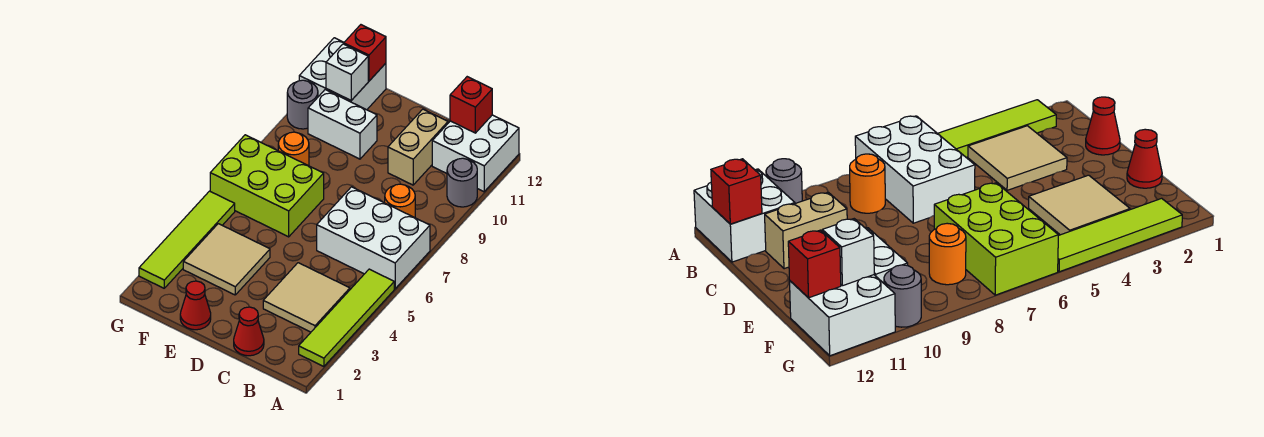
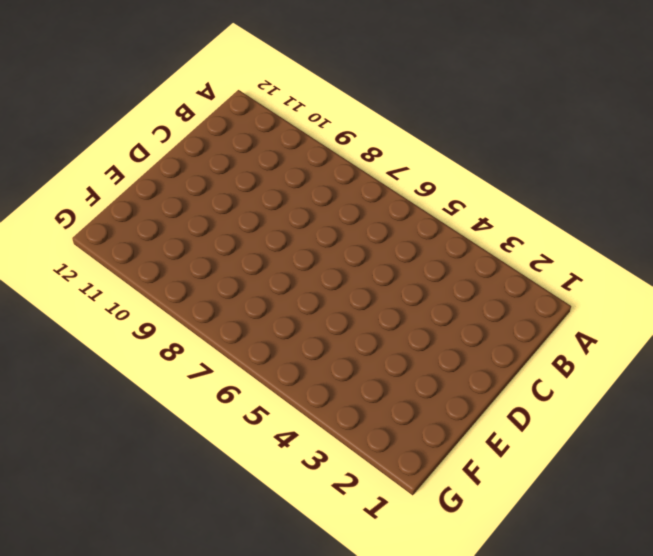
none -> lime tile A2:A5 level 1
none -> white brick A6:C7 level 1
none -> grey round brick A10 level 1

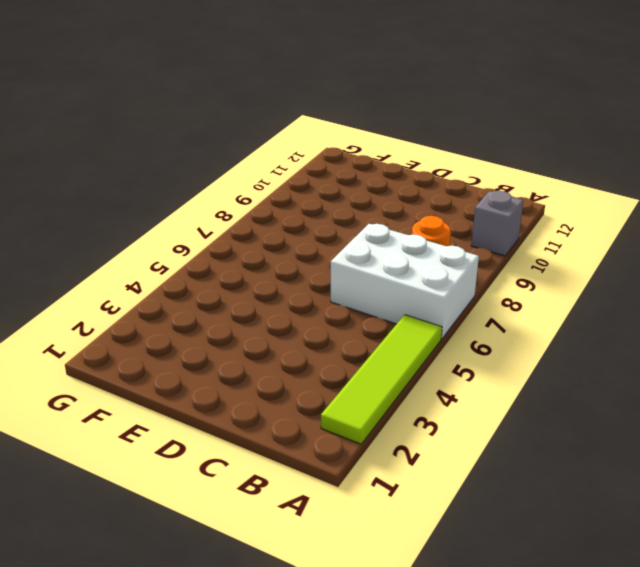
grey brick A10 level 1 -> grey round brick A10 level 1
none -> white brick A11:B12 level 1
none -> tan tile B3:C4 level 1
none -> red cone C1 level 1

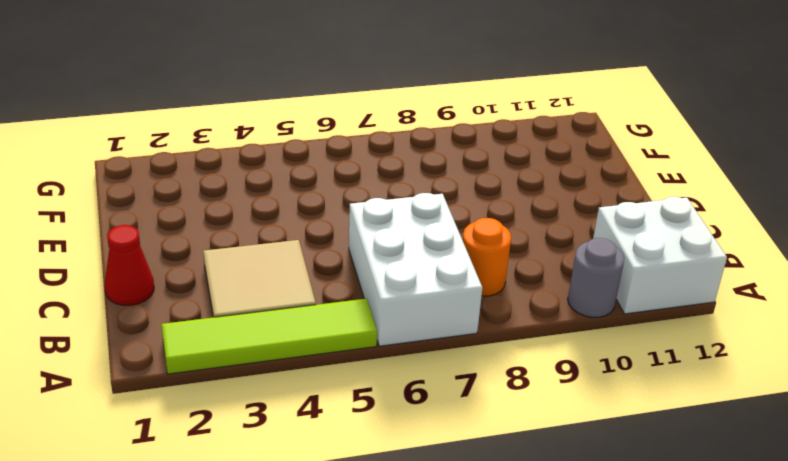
none -> tan brick C10:C11 level 1
none -> red cone E1 level 1
none -> tan tile E3:F4 level 1

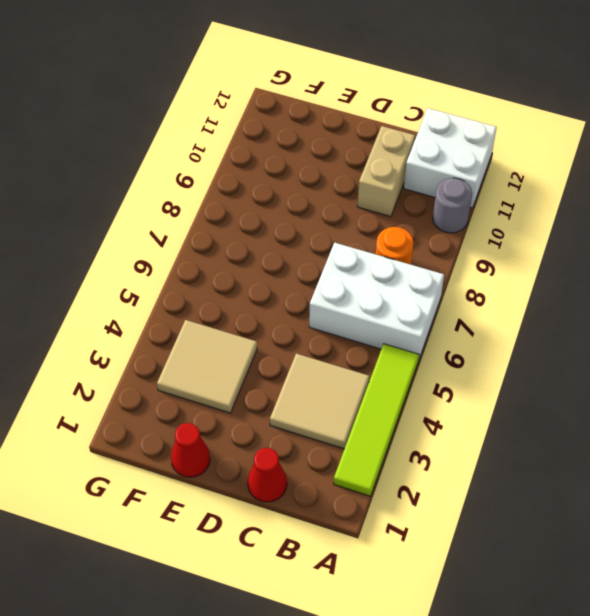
none -> lime brick E6:G7 level 1
none -> white brick E10:F10 level 1
none -> orange round brick F8 level 1

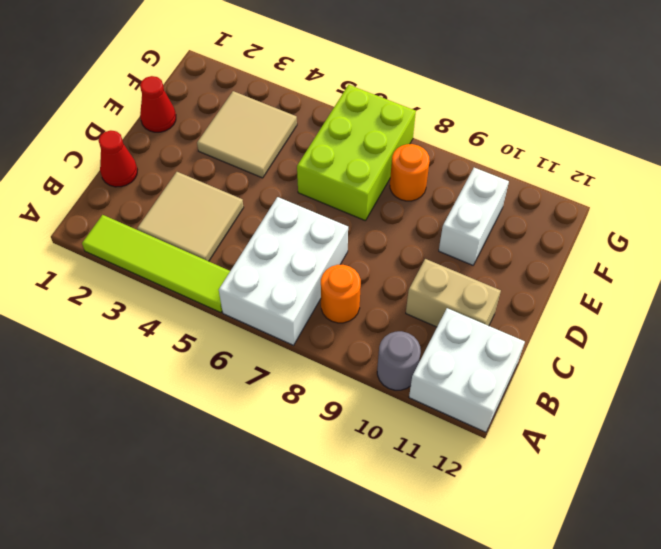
none -> white brick F11:G12 level 1
none -> lime tile G2:G5 level 1
none -> grey round brick G10 level 1

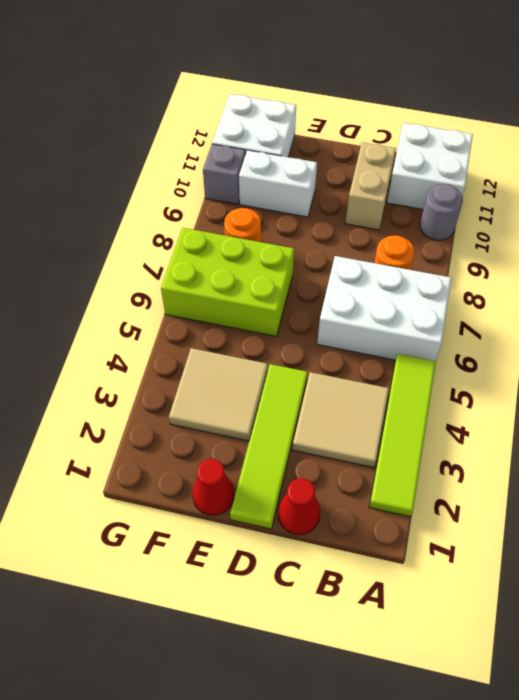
lime tile D1:D4 level 1 -> lime tile G2:G5 level 1
grey brick G10 level 1 -> grey round brick G10 level 1
none -> red brick B12 level 2
none -> white brick F11 level 2
none -> red brick F12 level 2

